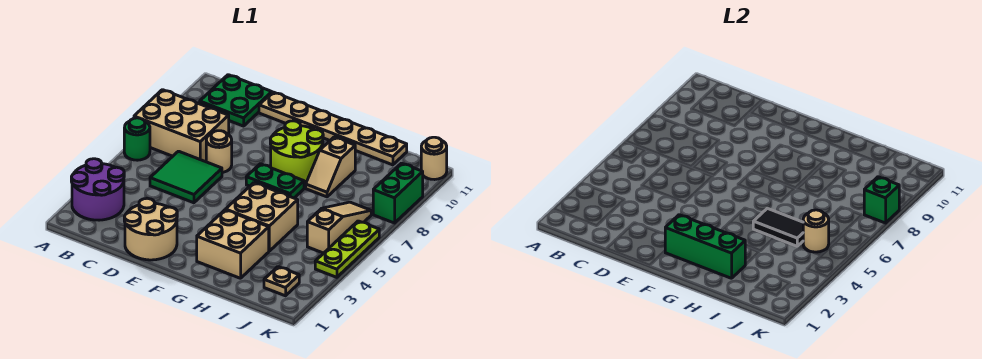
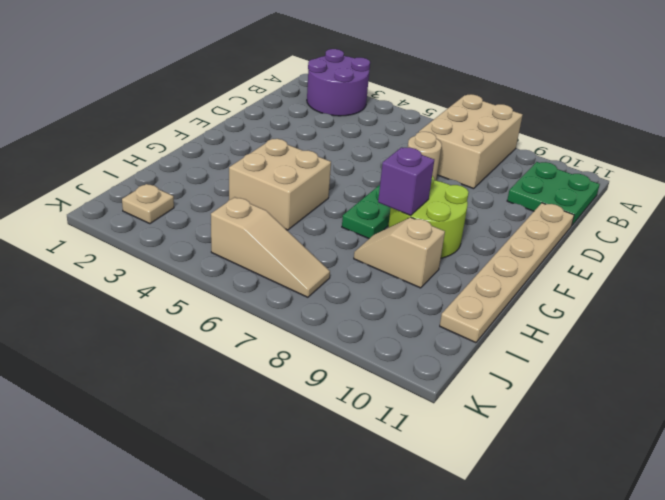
purple brick G8 level 2 -> none
none -> green round brick A6 level 1
none -> green tile C5:D6 level 1
none -> tan round brick D1:E2 level 1

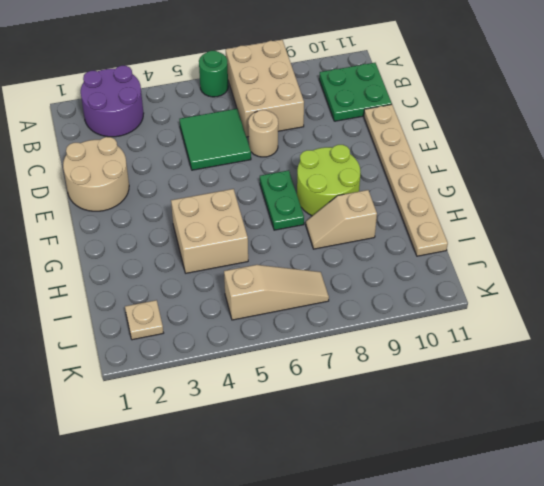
none -> tan brick G2:H3 level 1
none -> lime plate K4:K6 level 1
none -> green brick K8:K9 level 1

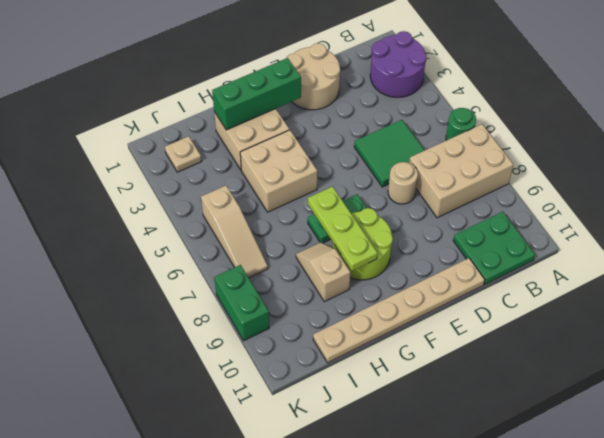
lime plate G7:G9 level 2 -> lime plate K4:K6 level 1
none -> tan round brick K11 level 1
none -> black tile H5:I5 level 2
none -> tan round brick J5 level 2

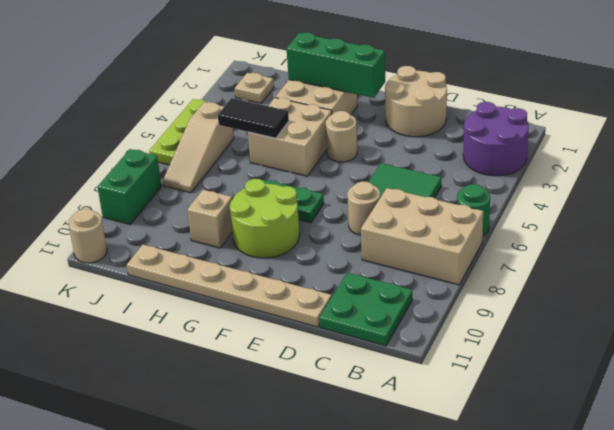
tan round brick F4 level 1 -> tan round brick J5 level 2
none -> green brick K8 level 2

